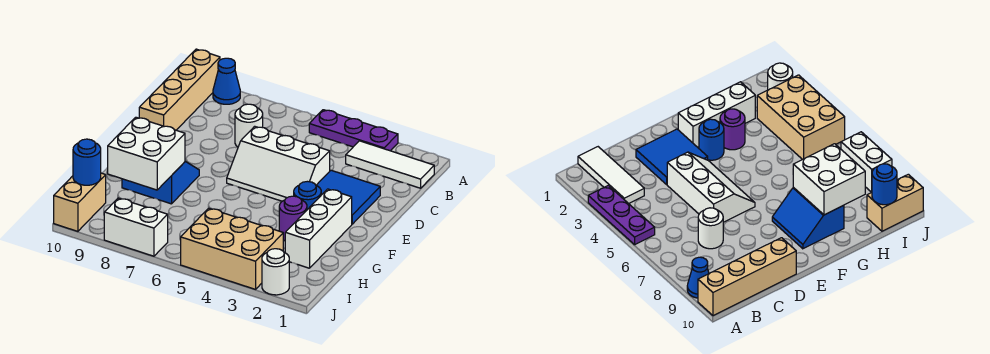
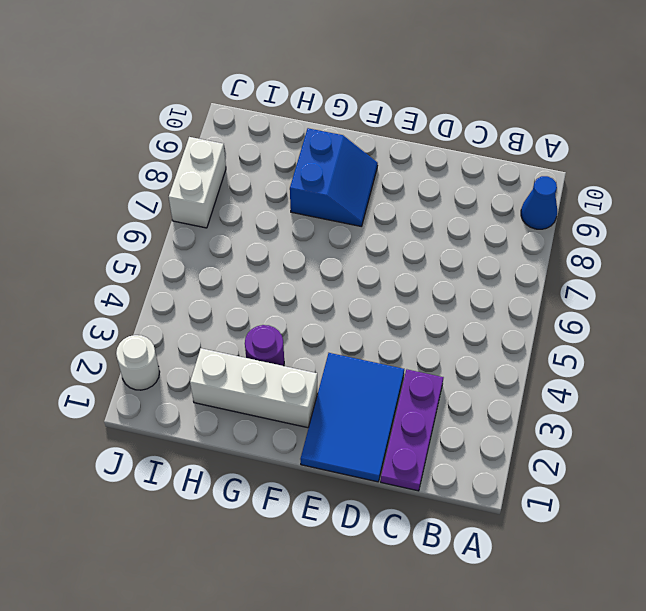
purple plate C1:C3 level 1 -> purple plate A3:A5 level 1
blue tile D1:E3 level 1 -> blue tile D2:E3 level 1
none -> tan brick A10:D10 level 1
none -> white tile B1:B3 level 1
none -> white round brick C7 level 1

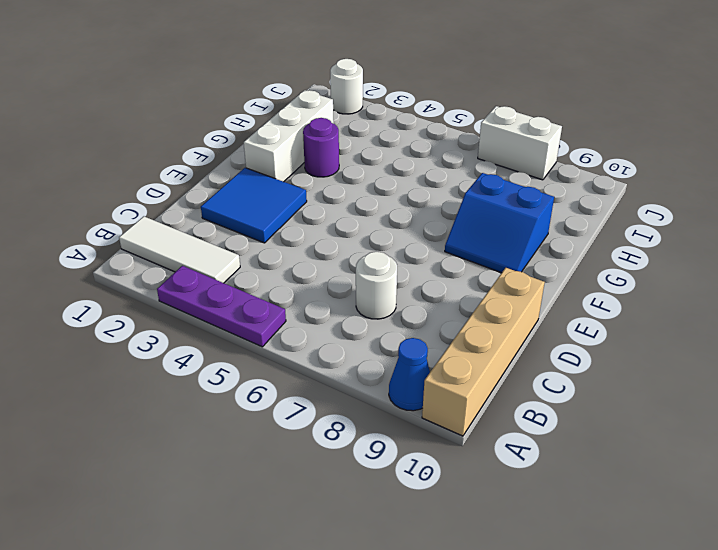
none -> white slope D4:E6 level 1 top D
none -> blue round brick F3 level 1
none -> tan brick I3:J5 level 1

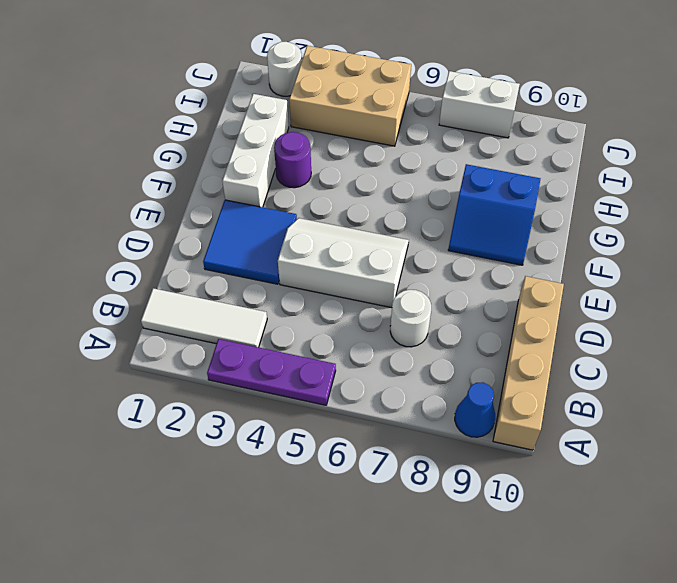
none -> blue round brick F3 level 1
none -> tan brick I10:J10 level 1
none -> white brick G8:H9 level 2

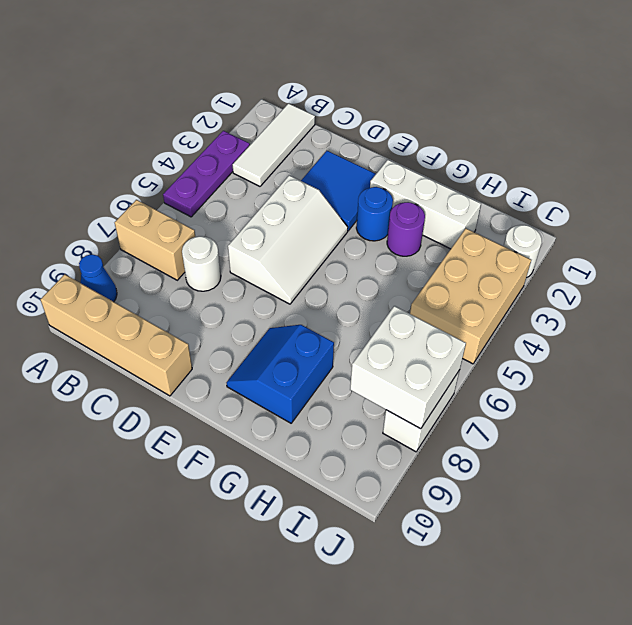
tan brick A7:B7 level 1 -> tan brick I10:J10 level 1
white brick I7:J8 level 2 -> white brick G8:H9 level 2
none -> blue round brick I10 level 2

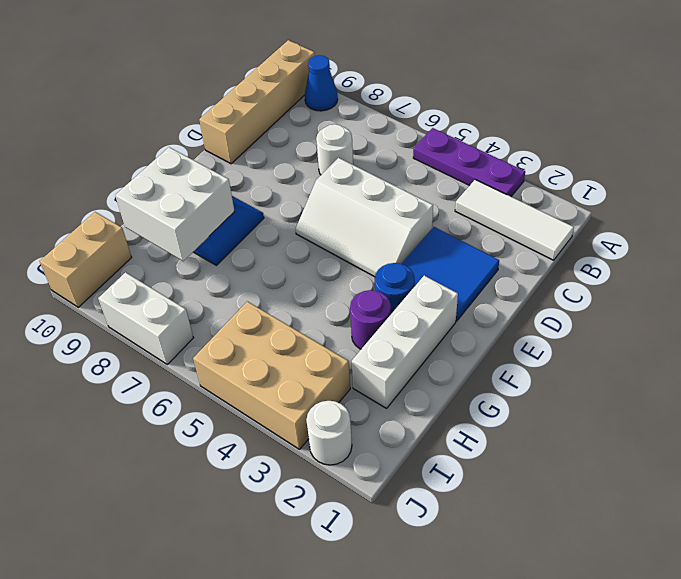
none -> blue round brick I10 level 2

